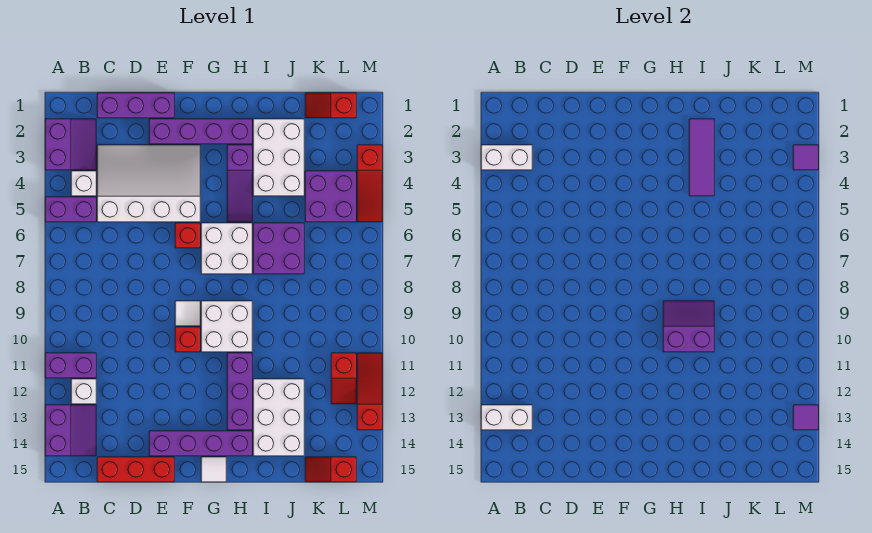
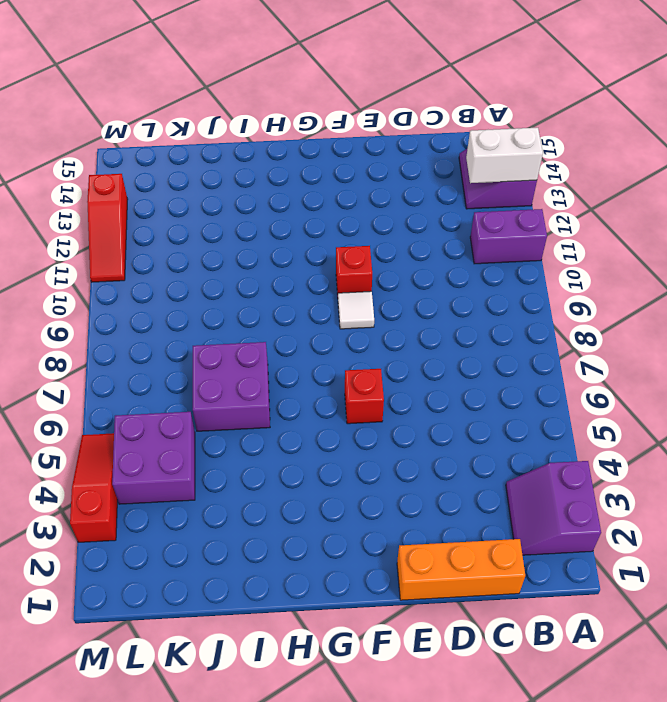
orange brick C1:E1 level 1 -> purple brick C1:E1 level 1
none -> purple brick A5:B5 level 1
none -> white brick B4 level 1
none -> white brick B12 level 1
none -> white slope C3:F5 level 1 top 5

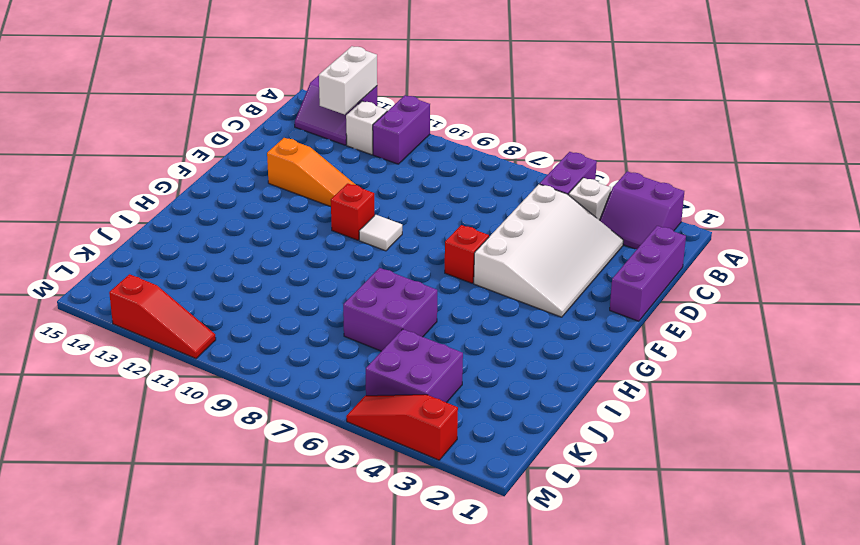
orange slope E11:E13 level 1 top 13 -> none
none -> red brick C15:E15 level 1
none -> purple brick E2:H2 level 1
none -> purple brick E14:H14 level 1
none -> white brick G6:H7 level 1

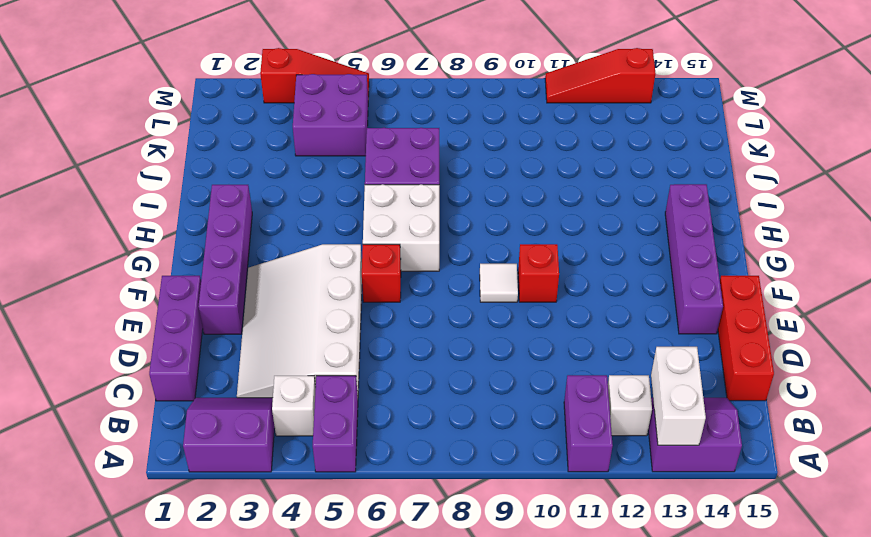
none -> white brick G9:H10 level 1
none -> white tile G15 level 1
none -> purple slope H3:H5 level 1 top 3
none -> purple brick H11:H13 level 1

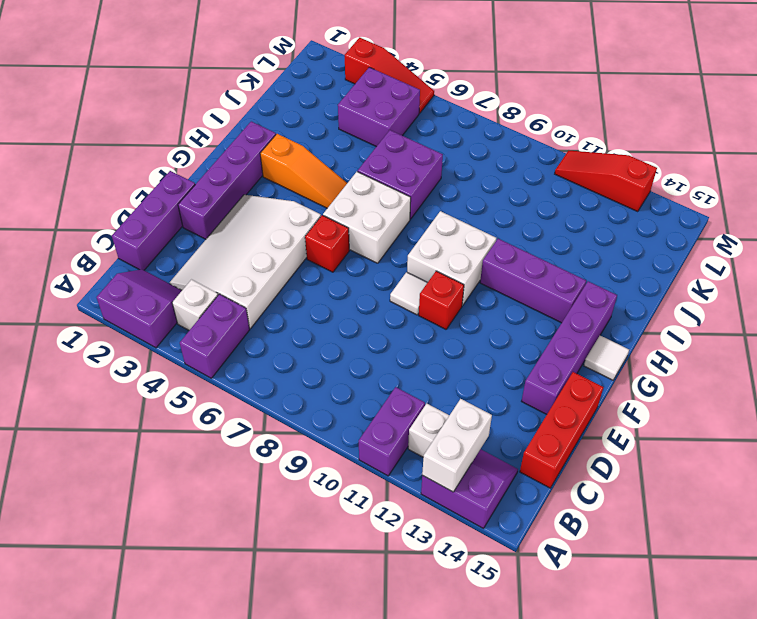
orange slope H3:H5 level 1 top 3 -> purple slope H3:H5 level 1 top 3
none -> white brick I2:J4 level 1
none -> white brick I12:J14 level 1
none -> red slope K1:L1 level 1 top L
none -> red slope K15:L15 level 1 top L

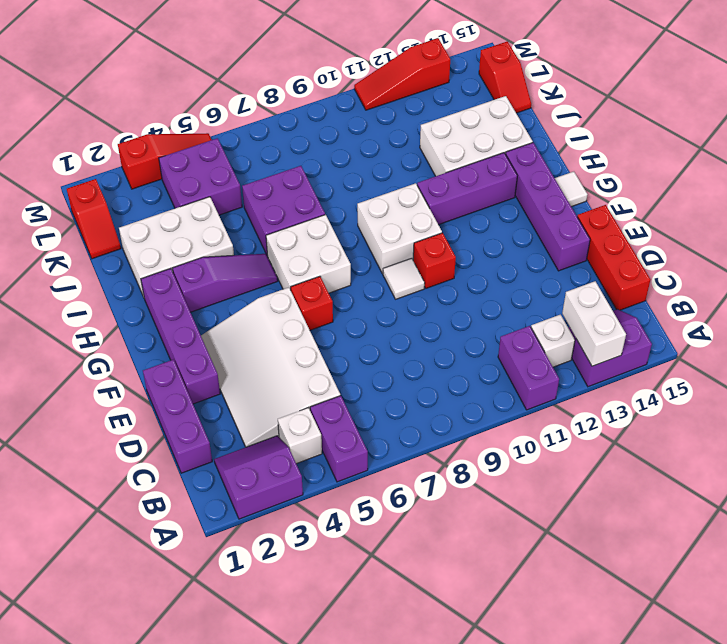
none -> red slope L11:L12 level 1 top 11
none -> white brick A3:B3 level 2
none -> purple slope H9:I10 level 2 top 10
none -> purple tile I2:I4 level 2

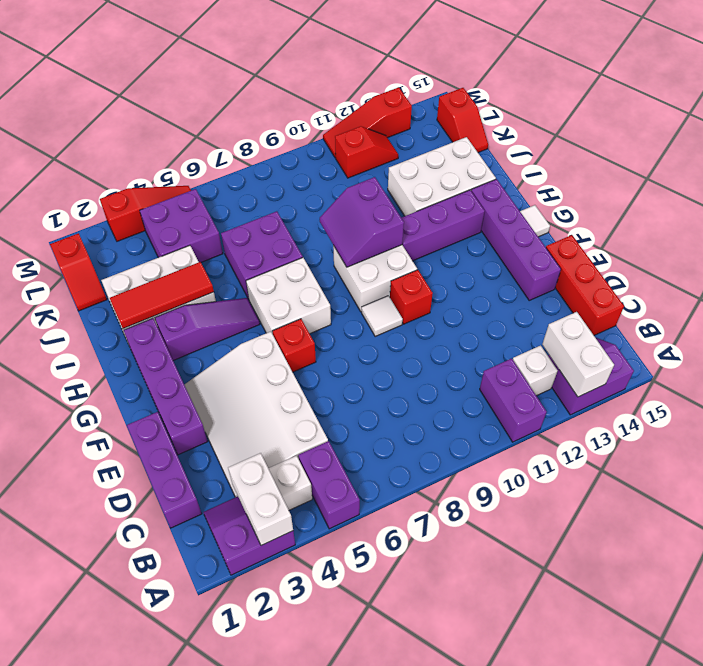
red tile I2:I4 level 2 -> purple tile I2:I4 level 2
none -> purple tile M3 level 2
none -> purple tile M13 level 2

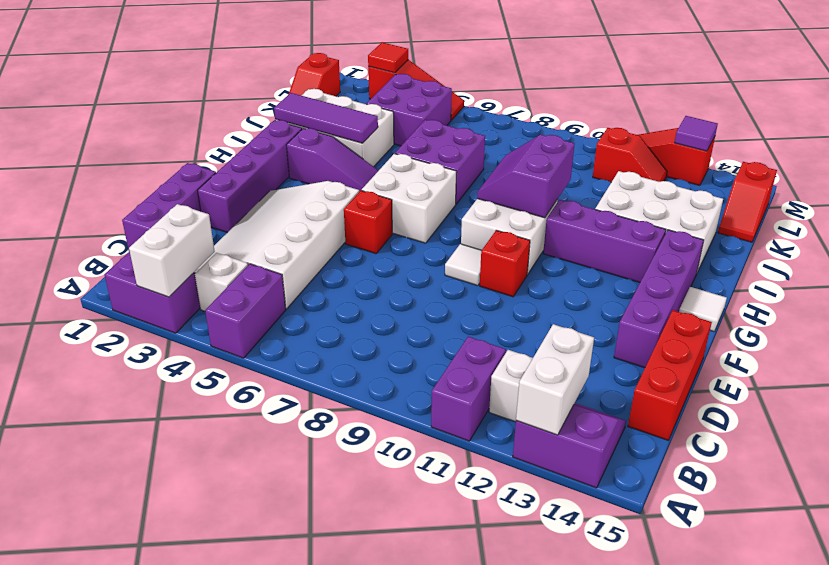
red tile M3 level 2 -> purple tile M3 level 2

